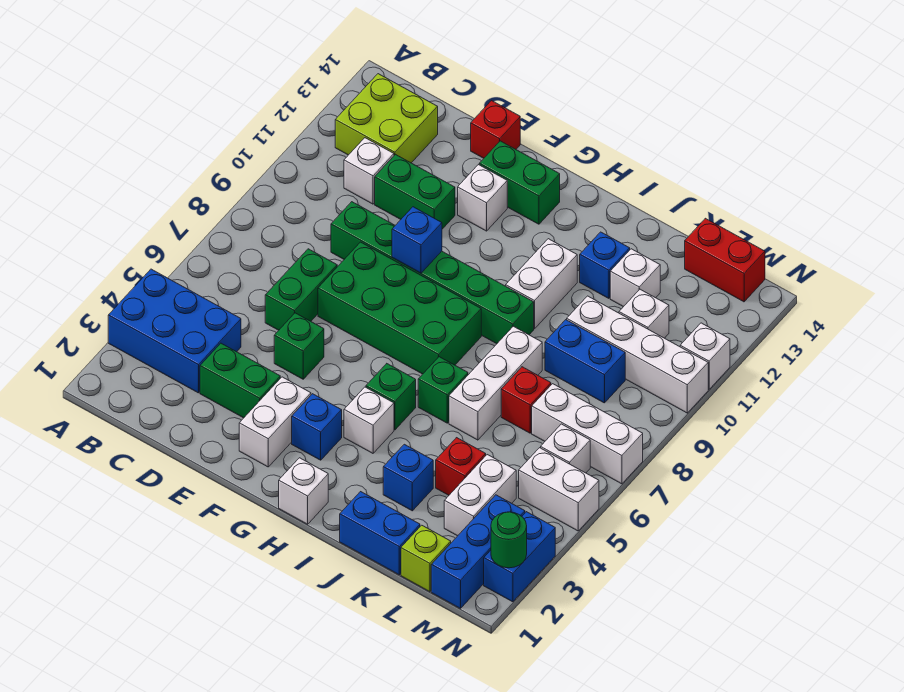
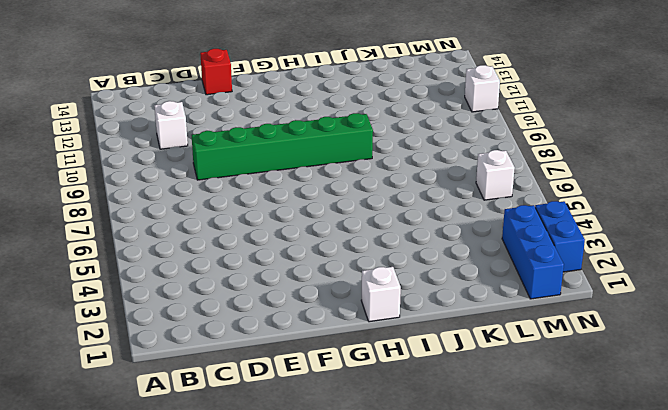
none -> blue brick A3:C4 level 1
none -> lime brick B12:C13 level 1
none -> green brick D3:E3 level 1
none -> green brick D6:D7 level 1

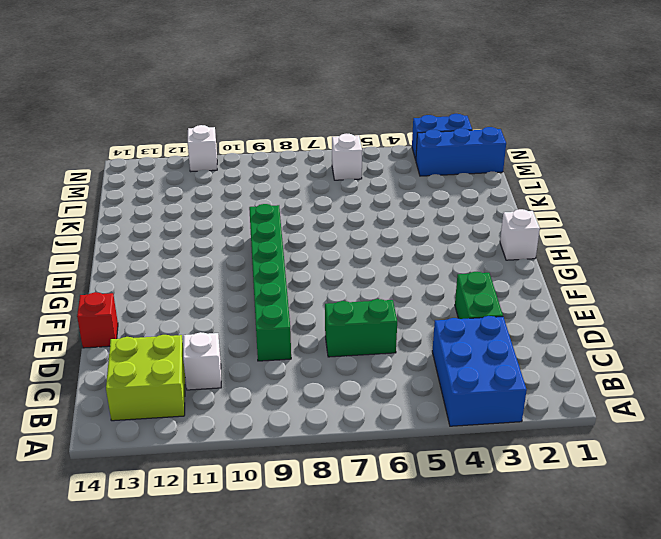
none -> green brick D11:E11 level 1
none -> green brick E5 level 1
none -> green brick E7:H8 level 1
none -> white brick F2:F3 level 1

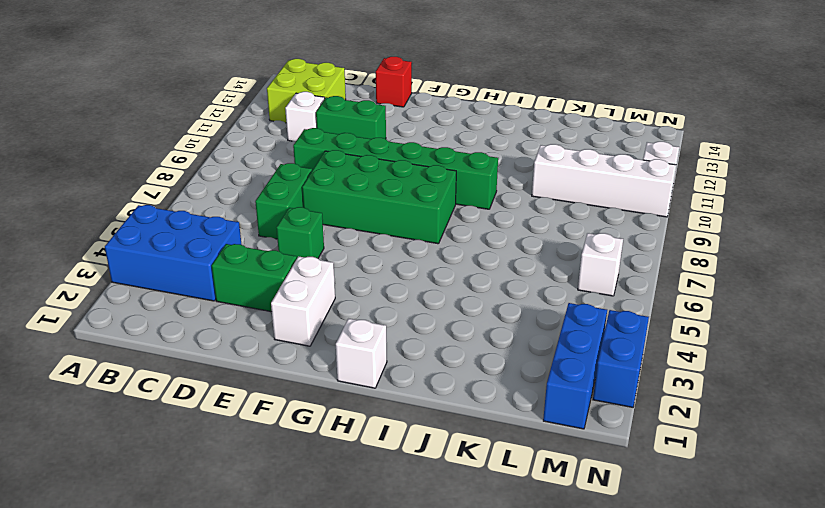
none -> white brick F12 level 1
none -> green brick F13:G13 level 1
none -> blue brick G3 level 1
none -> white brick H4 level 1

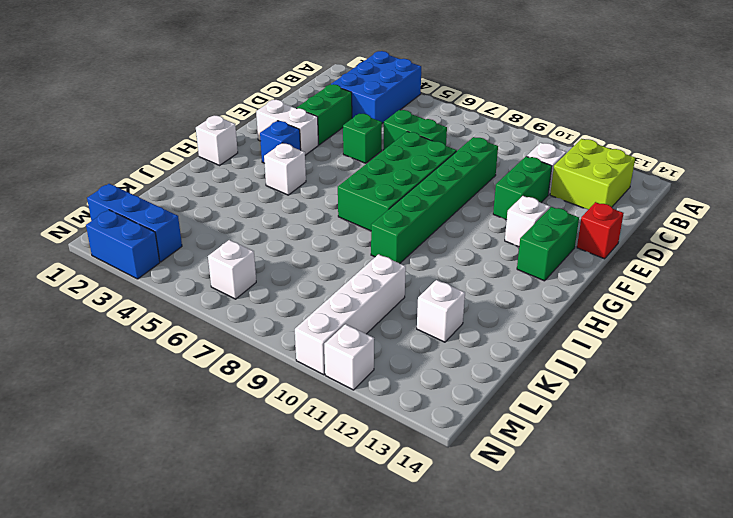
none -> green brick H5 level 1
none -> green brick I6 level 1
none -> white brick I10:I11 level 1
none -> blue brick J1:K1 level 1

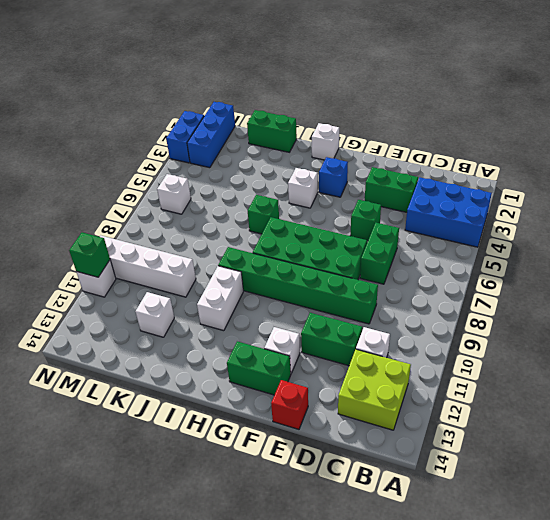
green brick J1:K1 level 1 -> blue brick J1:K1 level 1
green brick N11 level 2 -> green brick H5 level 1
none -> white brick F2:F3 level 1
none -> blue brick J3 level 1
none -> white brick J6:J8 level 1
none -> blue brick J12 level 1

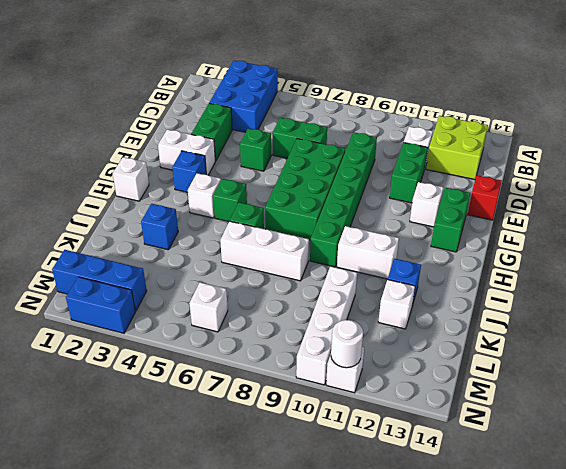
white round brick N11 level 2 -> none
none -> blue brick J1:K1 level 1
none -> red brick K4 level 1
none -> red brick K7 level 1
none -> blue brick K9:L9 level 1

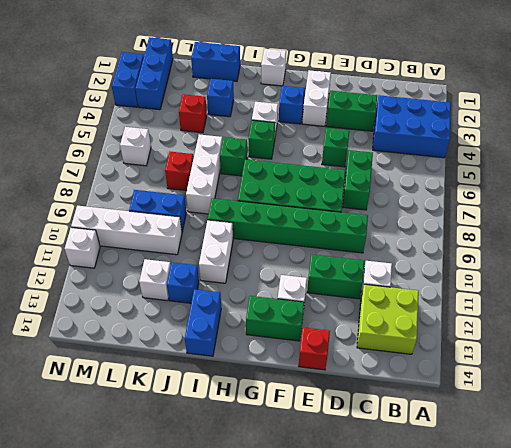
blue brick I13:I14 level 1 -> none
none -> lime brick L1 level 1
none -> white brick L3:L4 level 1
none -> white brick L7:N7 level 1
none -> white brick L11 level 1

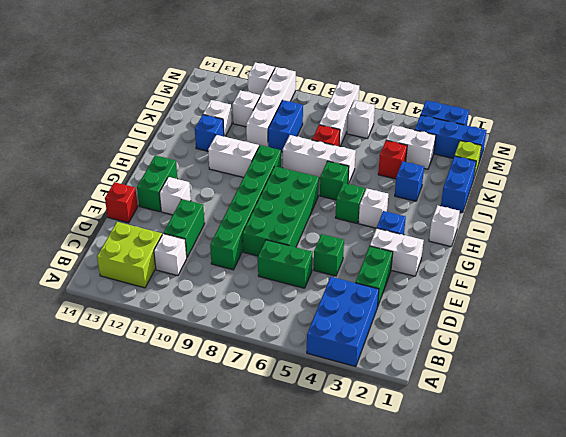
none -> red brick L14:M14 level 1
none -> white brick M5:N5 level 1
none -> blue brick F9 level 2
none -> green round brick N2 level 2

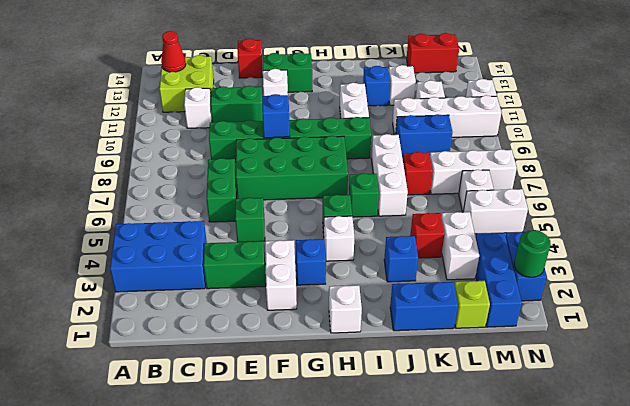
red cone B13 level 2 -> none

